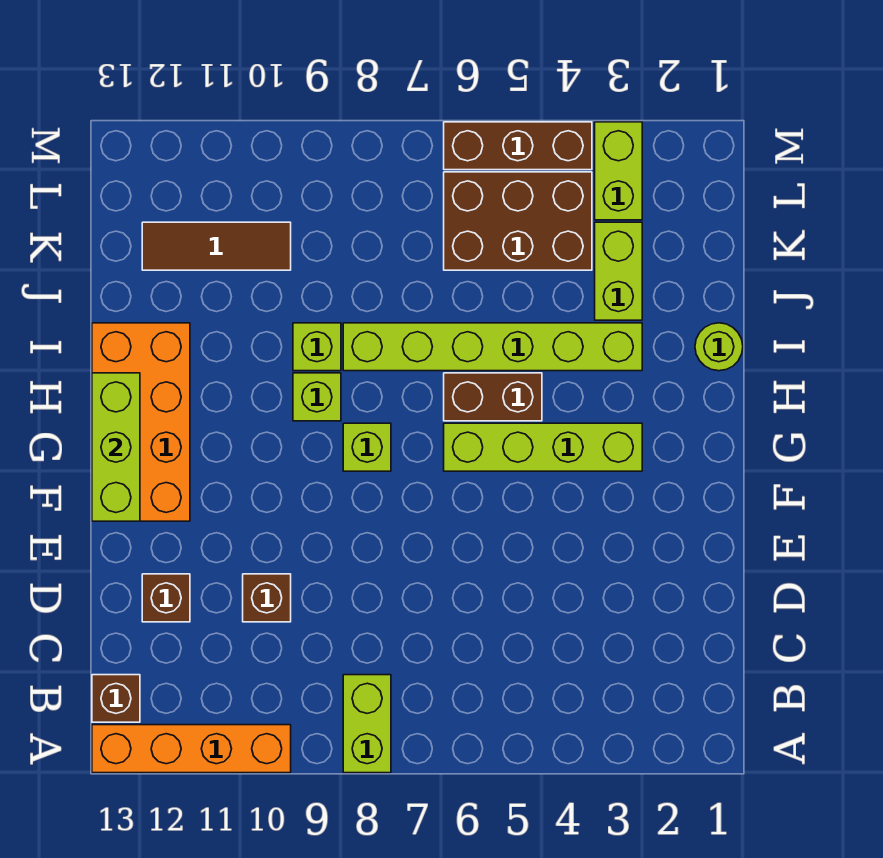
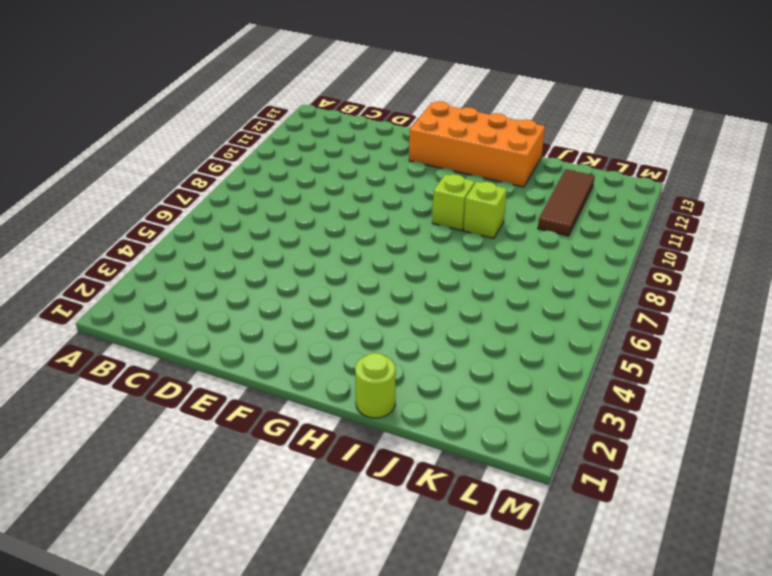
none -> lime brick A8:B8 level 1
none -> orange brick A10:A13 level 1
none -> brown brick B13 level 1

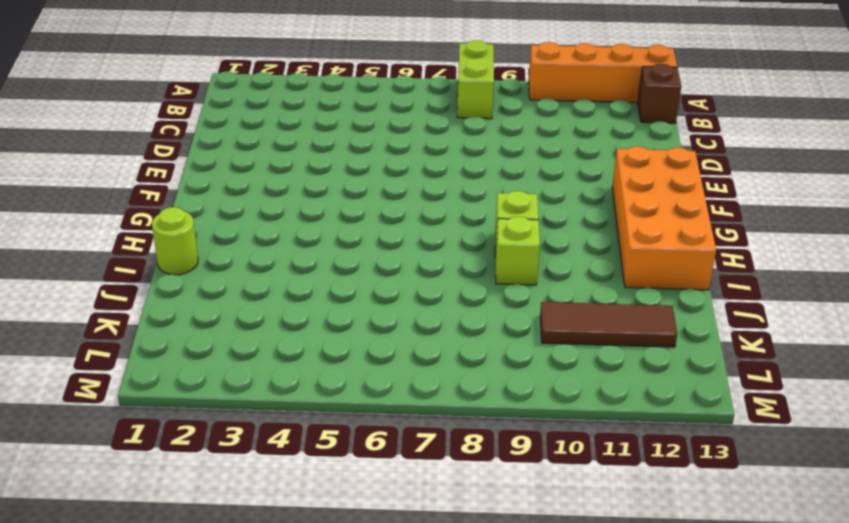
none -> brown brick D10 level 1
none -> brown brick D12 level 1
none -> lime brick G3:G6 level 1

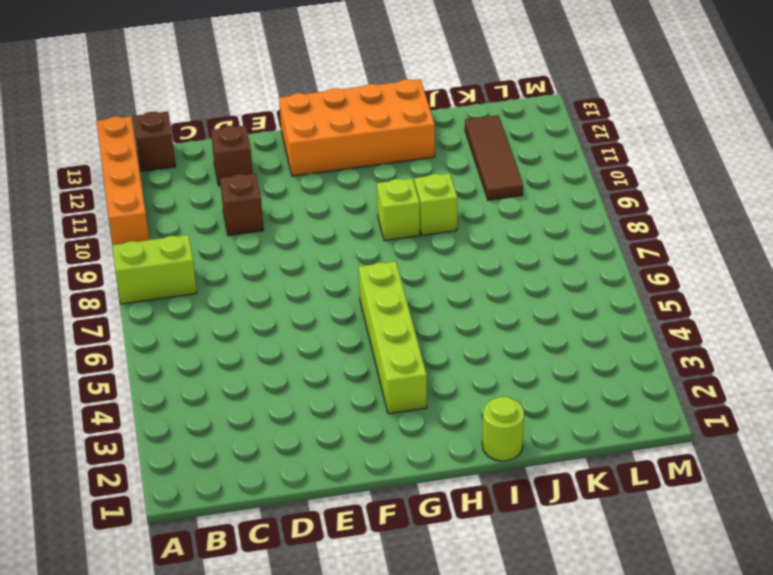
none -> lime brick G8 level 1
none -> brown brick H5:H6 level 1
none -> lime brick I3:I8 level 1

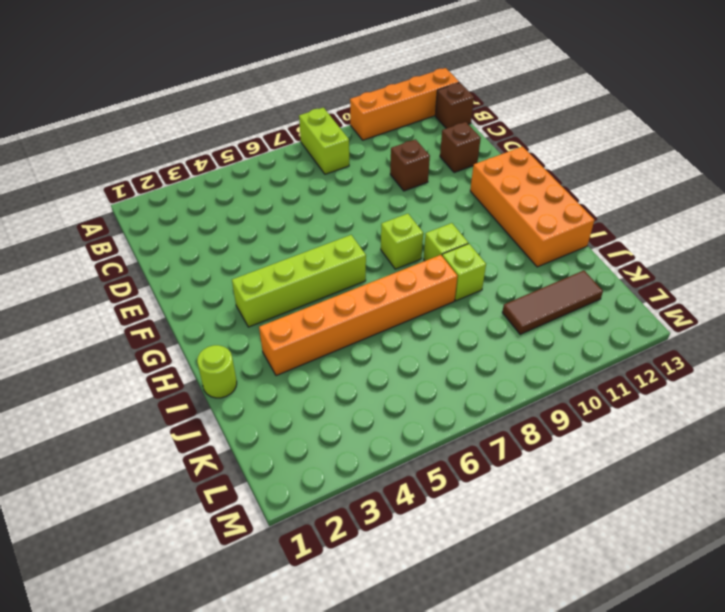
orange brick I3:I8 level 1 -> lime brick I3:I8 level 1
none -> brown brick H5:H6 level 1
none -> lime brick J3:K3 level 1
none -> brown brick K4:L6 level 1

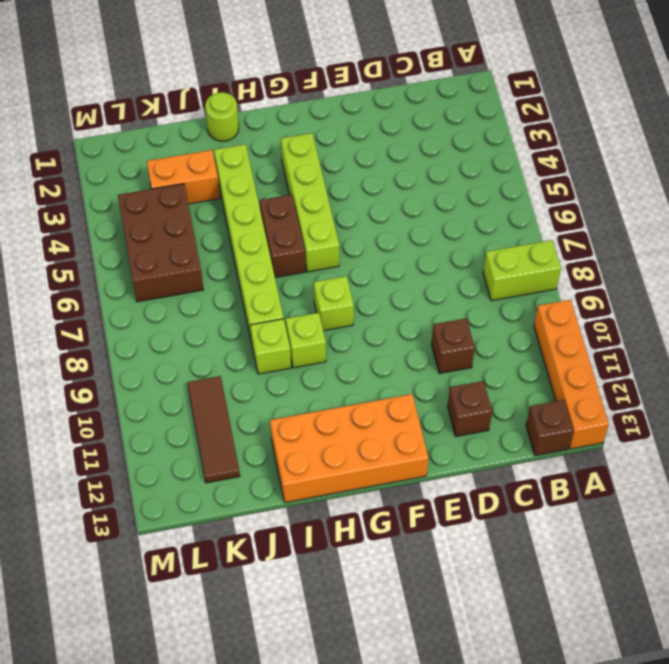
orange brick J3:K3 level 1 -> lime brick J3:K3 level 1
none -> lime brick L3:M3 level 1
none -> brown brick M4:M6 level 1
none -> lime brick F13:H13 level 2

